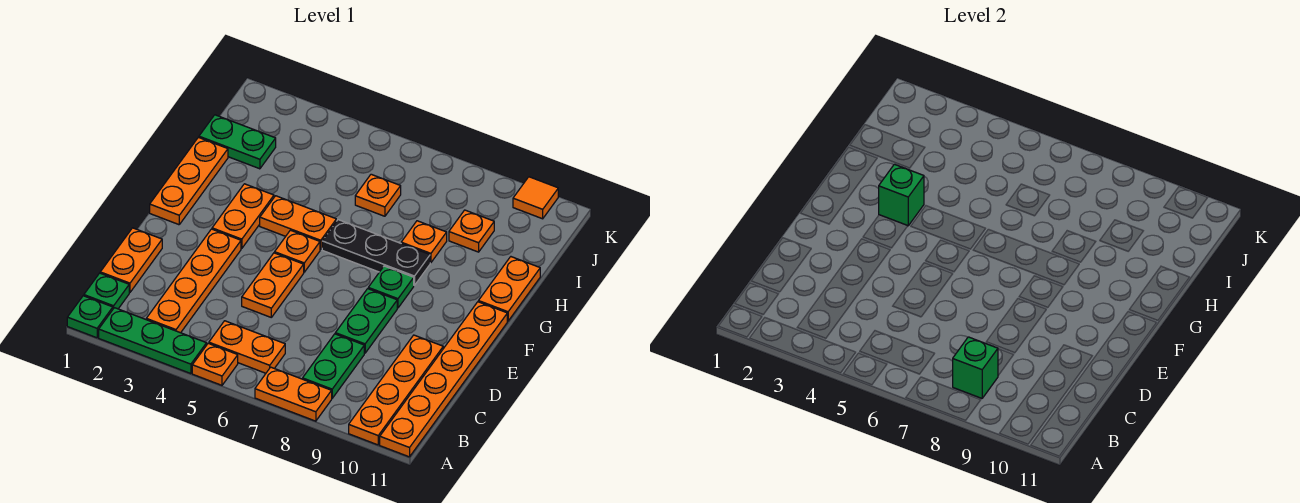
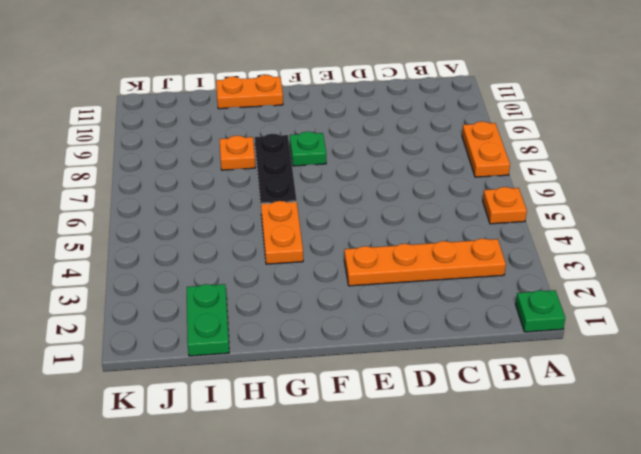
none -> green plate A2:A4 level 1
none -> orange plate A10:D10 level 1
none -> orange plate A11:F11 level 1

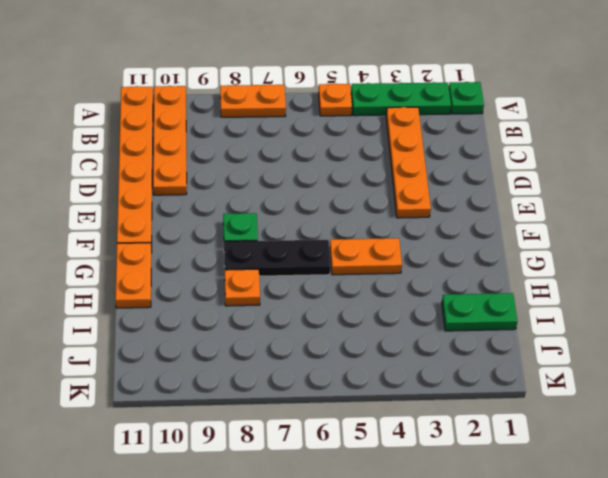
none -> green plate B1 level 1
none -> orange plate B5:B6 level 1
none -> green plate B8:C8 level 1

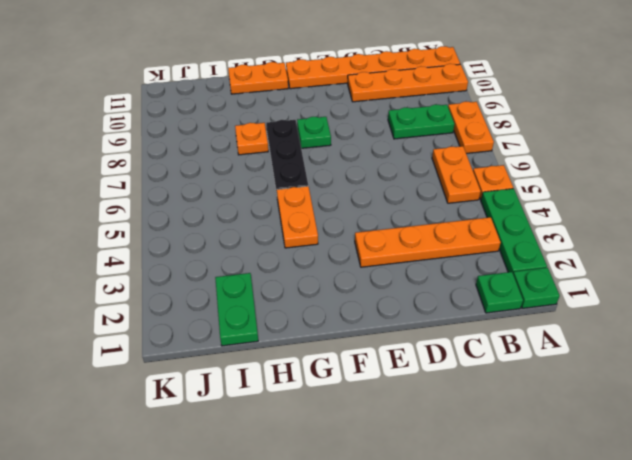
none -> orange plate C1:D1 level 1
none -> orange plate D5:E5 level 1
none -> green plate D8:E8 level 1

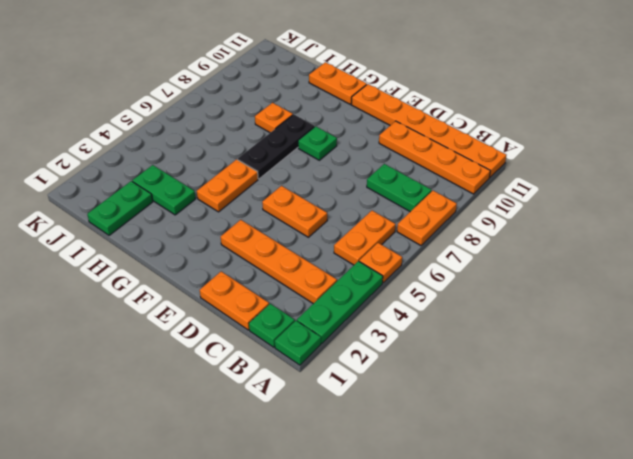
green plate H3:I3 level 1 -> green plate D8:E8 level 1
none -> orange plate F1:H1 level 1
none -> orange plate F3:G3 level 1
none -> orange plate F5 level 1

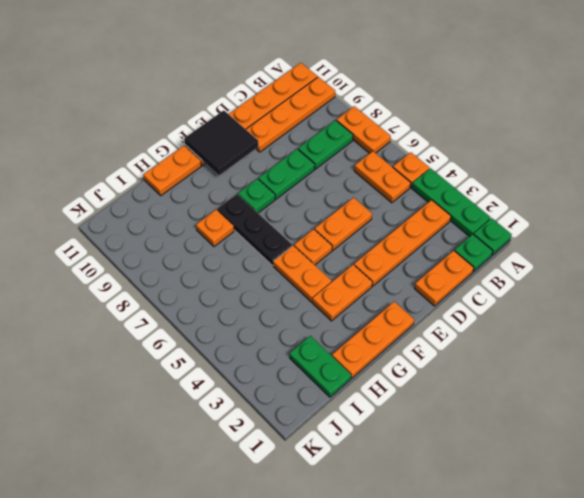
black tile E10:F11 level 2 -> none
none -> orange plate I6 level 1
none -> orange plate I9 level 1
none -> orange tile K10 level 1

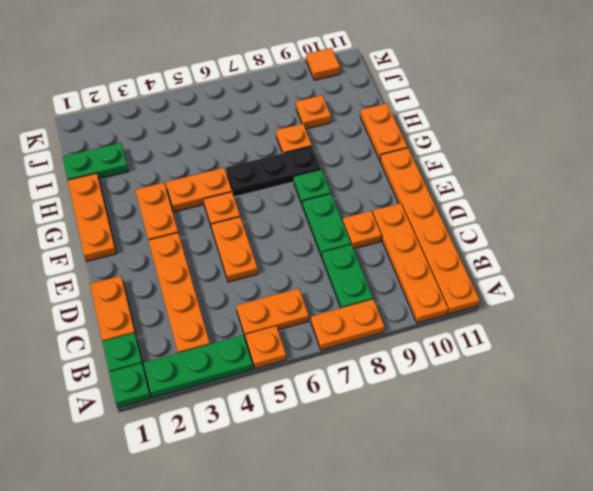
orange plate D9 level 1 -> orange plate I6 level 1
none -> green brick B8 level 2
none -> green brick G3 level 2

